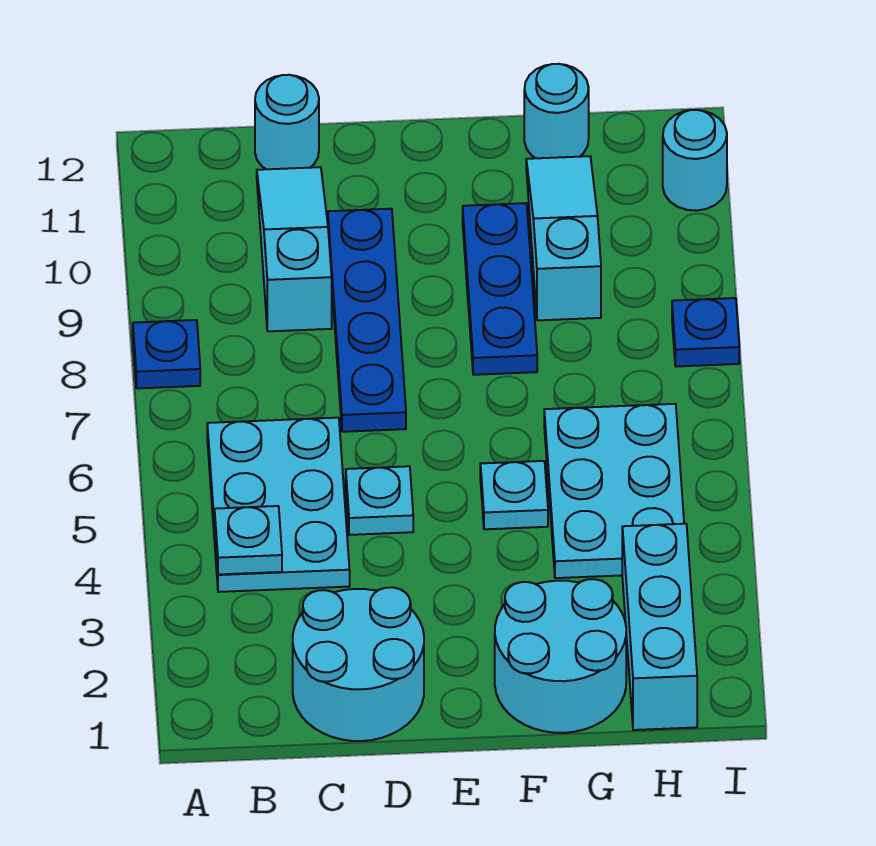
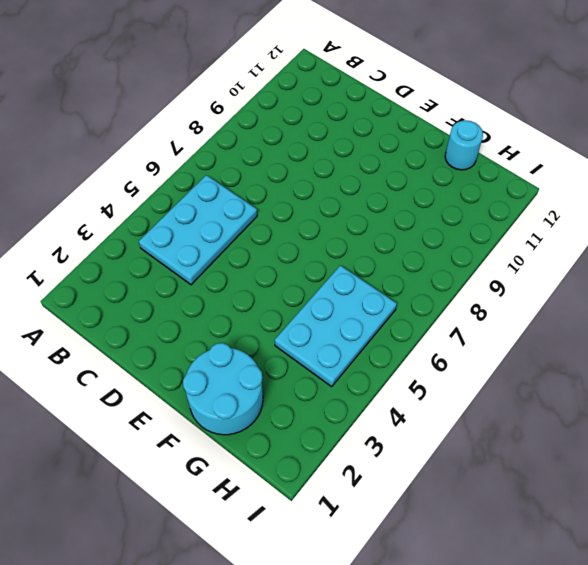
none -> blue plate A8 level 1
none -> cyan round brick C1:D2 level 1
none -> cyan slope C9:C11 level 1 top 9

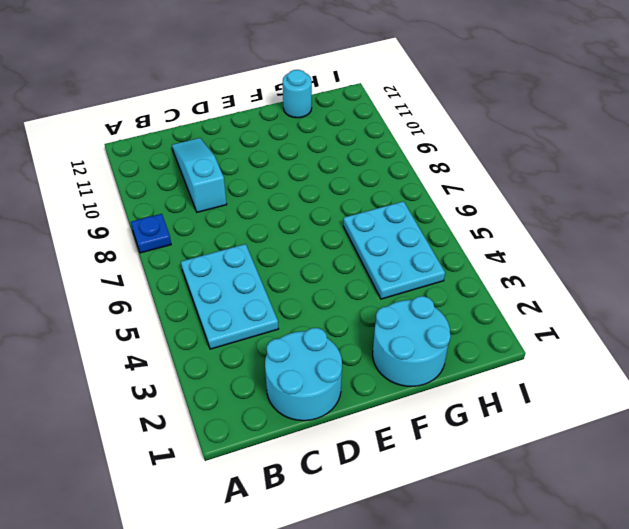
none -> cyan round brick C12 level 1
none -> cyan plate D5 level 1
none -> blue plate D7:D10 level 1

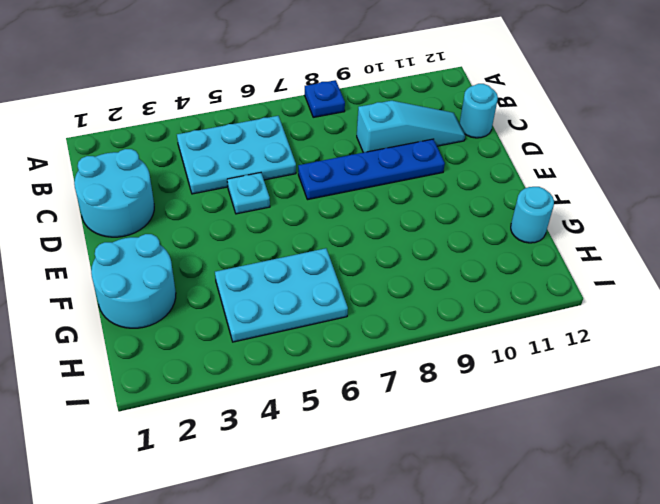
none -> cyan plate F5 level 1
none -> blue plate F8:F10 level 1
none -> cyan slope G9:G11 level 1 top 9

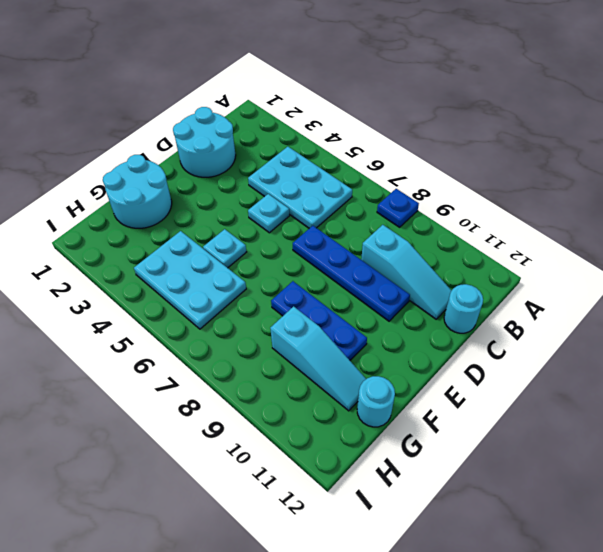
none -> cyan brick H1:H3 level 1
none -> blue plate I8 level 1
none -> cyan round brick I11 level 1

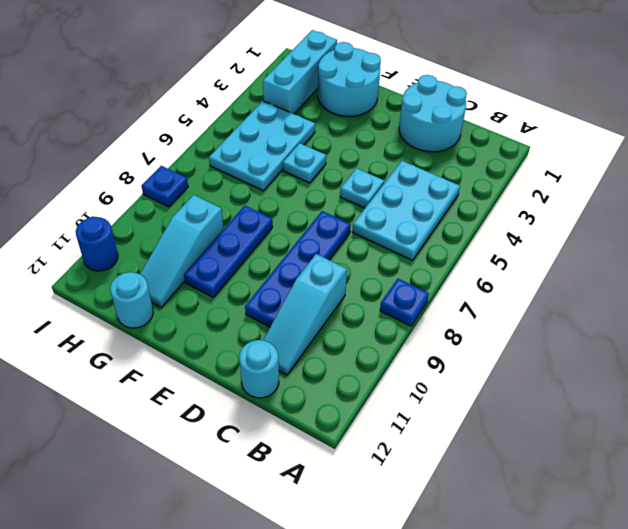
blue round brick I11 level 1 -> cyan round brick I11 level 1
none -> cyan plate B4 level 2

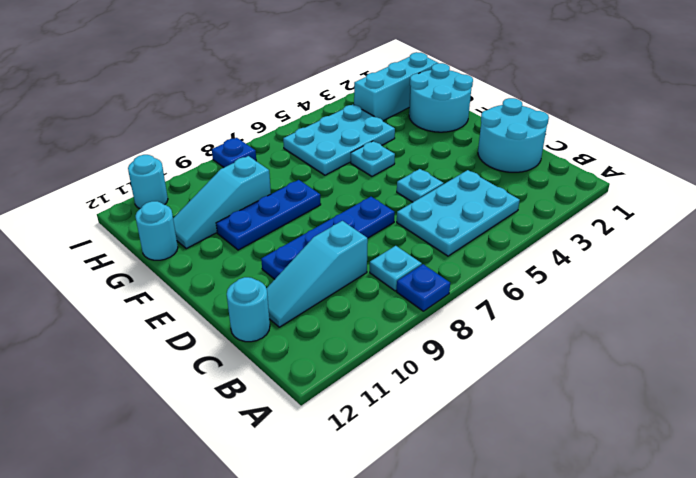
cyan plate B8 level 1 -> cyan plate B4 level 2

